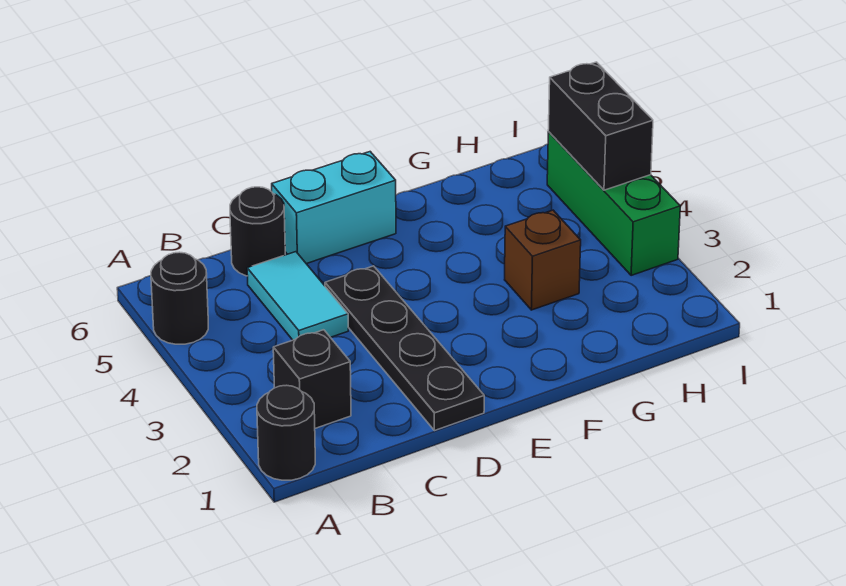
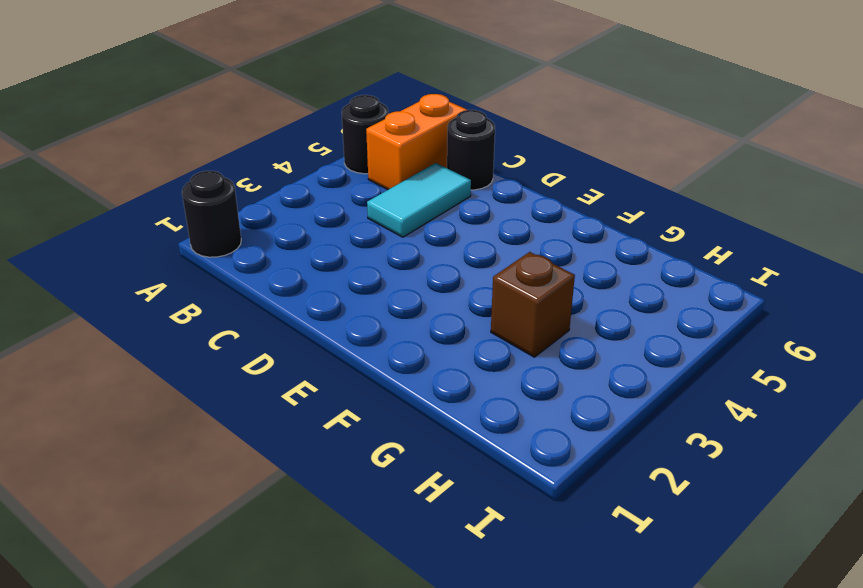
orange brick B5:B6 level 1 -> none
none -> black brick B2 level 1
none -> black plate D1:D4 level 1

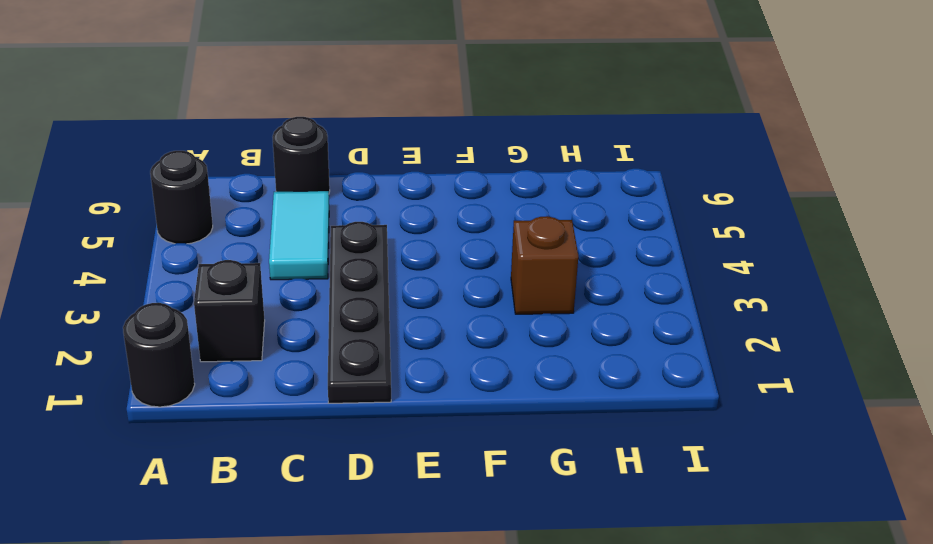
none -> cyan brick D6:E6 level 1
none -> green brick I3:I5 level 1

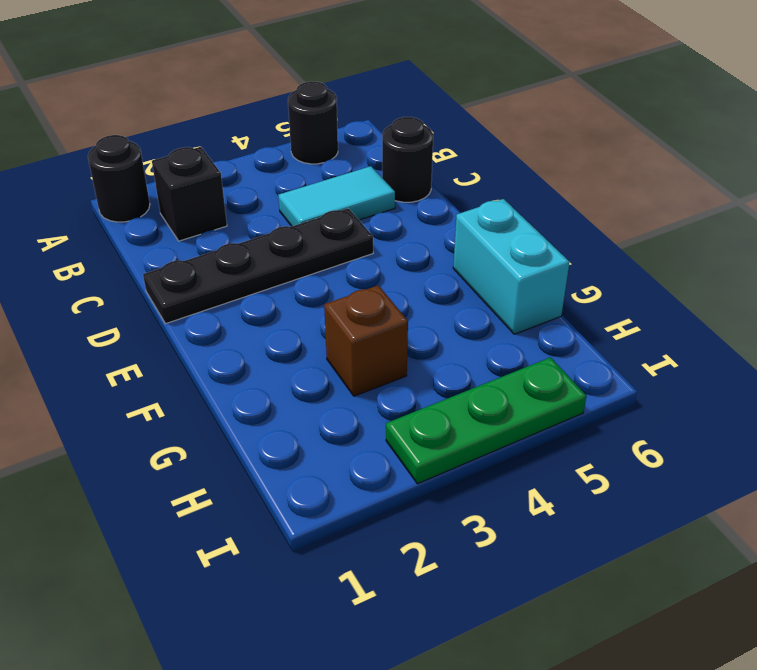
cyan brick F6:G6 level 1 -> cyan brick D6:E6 level 1
green plate I3:I5 level 1 -> green brick I3:I5 level 1
none -> black brick I4:I5 level 2

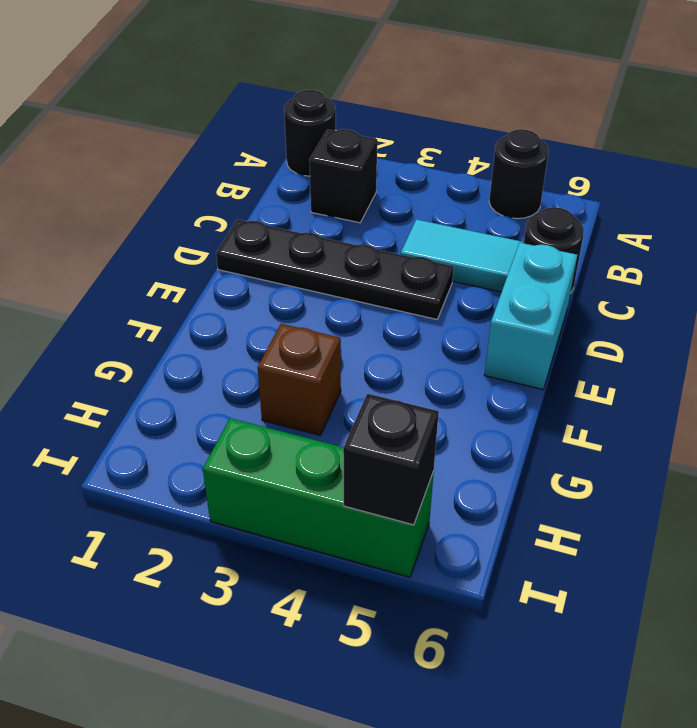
black brick I5 level 2 -> black brick I4:I5 level 2

